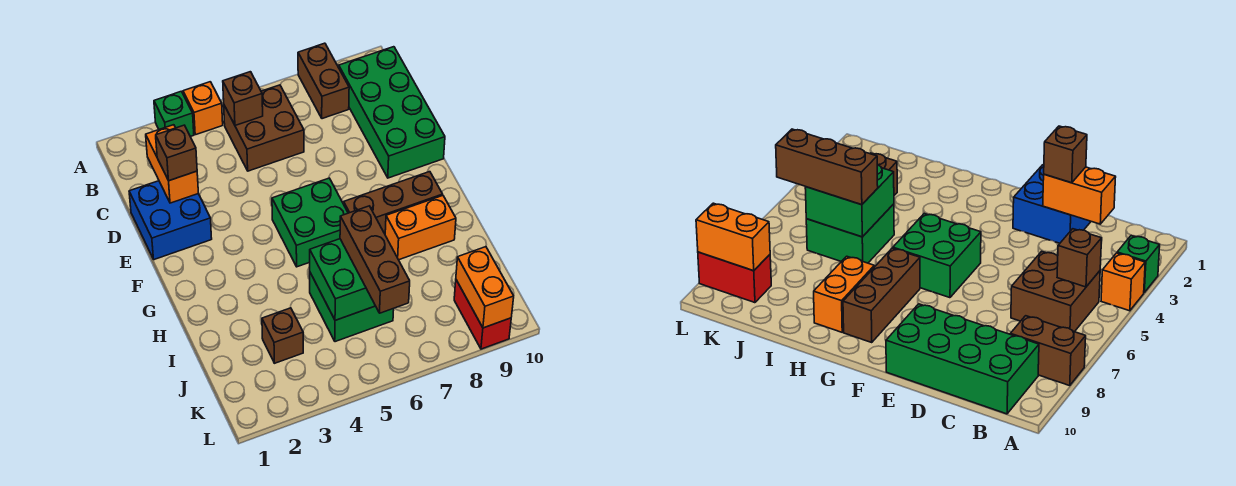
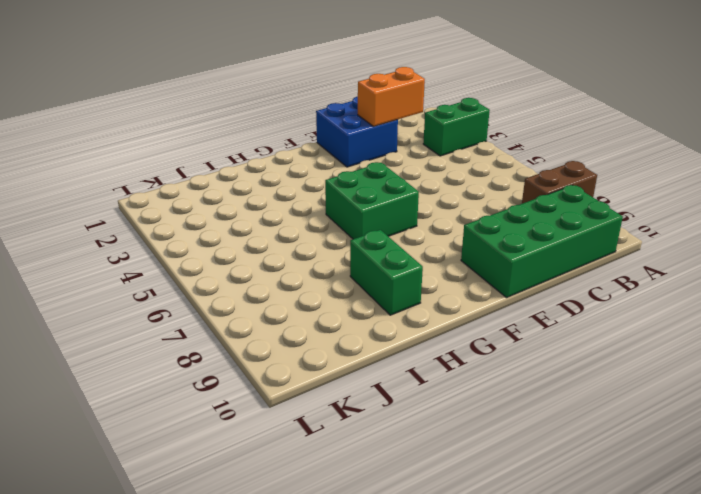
green brick A3:B3 level 1 -> green brick A3 level 1
green brick H8:H9 level 1 -> orange brick H8:H9 level 1
none -> orange brick A4 level 1
none -> brown brick B5:C6 level 1
none -> brown brick G7:G9 level 1

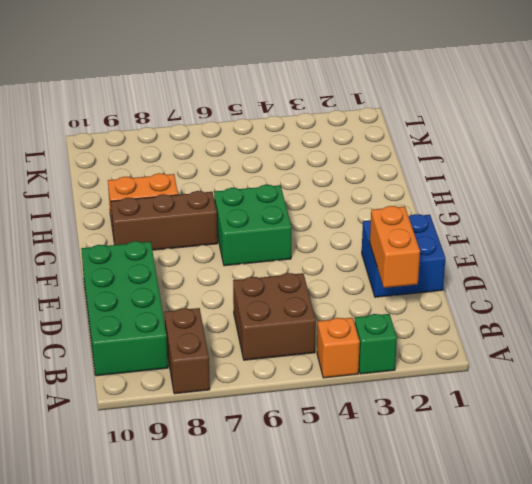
none -> green brick I5:J6 level 1
none -> brown brick J3 level 1
none -> red brick K9:L9 level 1

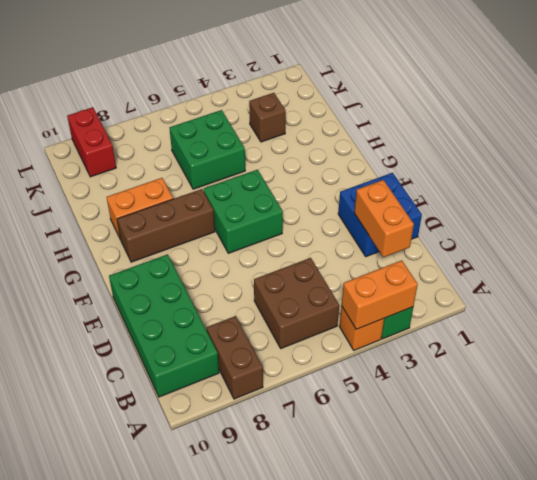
orange brick A3:A4 level 2 -> orange brick K9:L9 level 2
none -> brown brick B5 level 2
none -> green brick I5:J6 level 2
none -> brown brick D2 level 3

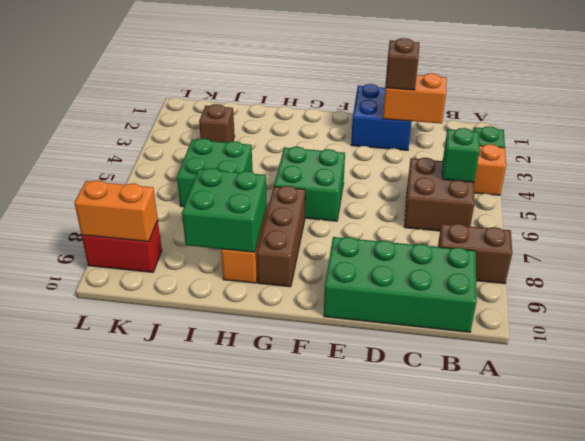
green brick B5 level 2 -> brown brick B5 level 2
green brick H8:I9 level 2 -> green brick I5:J6 level 2
none -> brown brick I6:K6 level 3

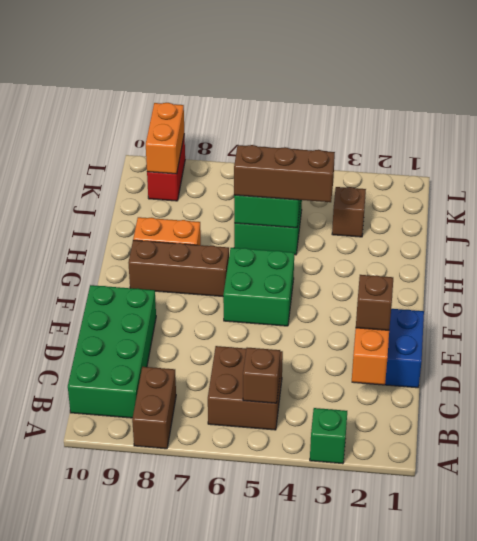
brown brick I4:I6 level 3 -> brown brick I6:K6 level 3
none -> orange brick A4 level 1

